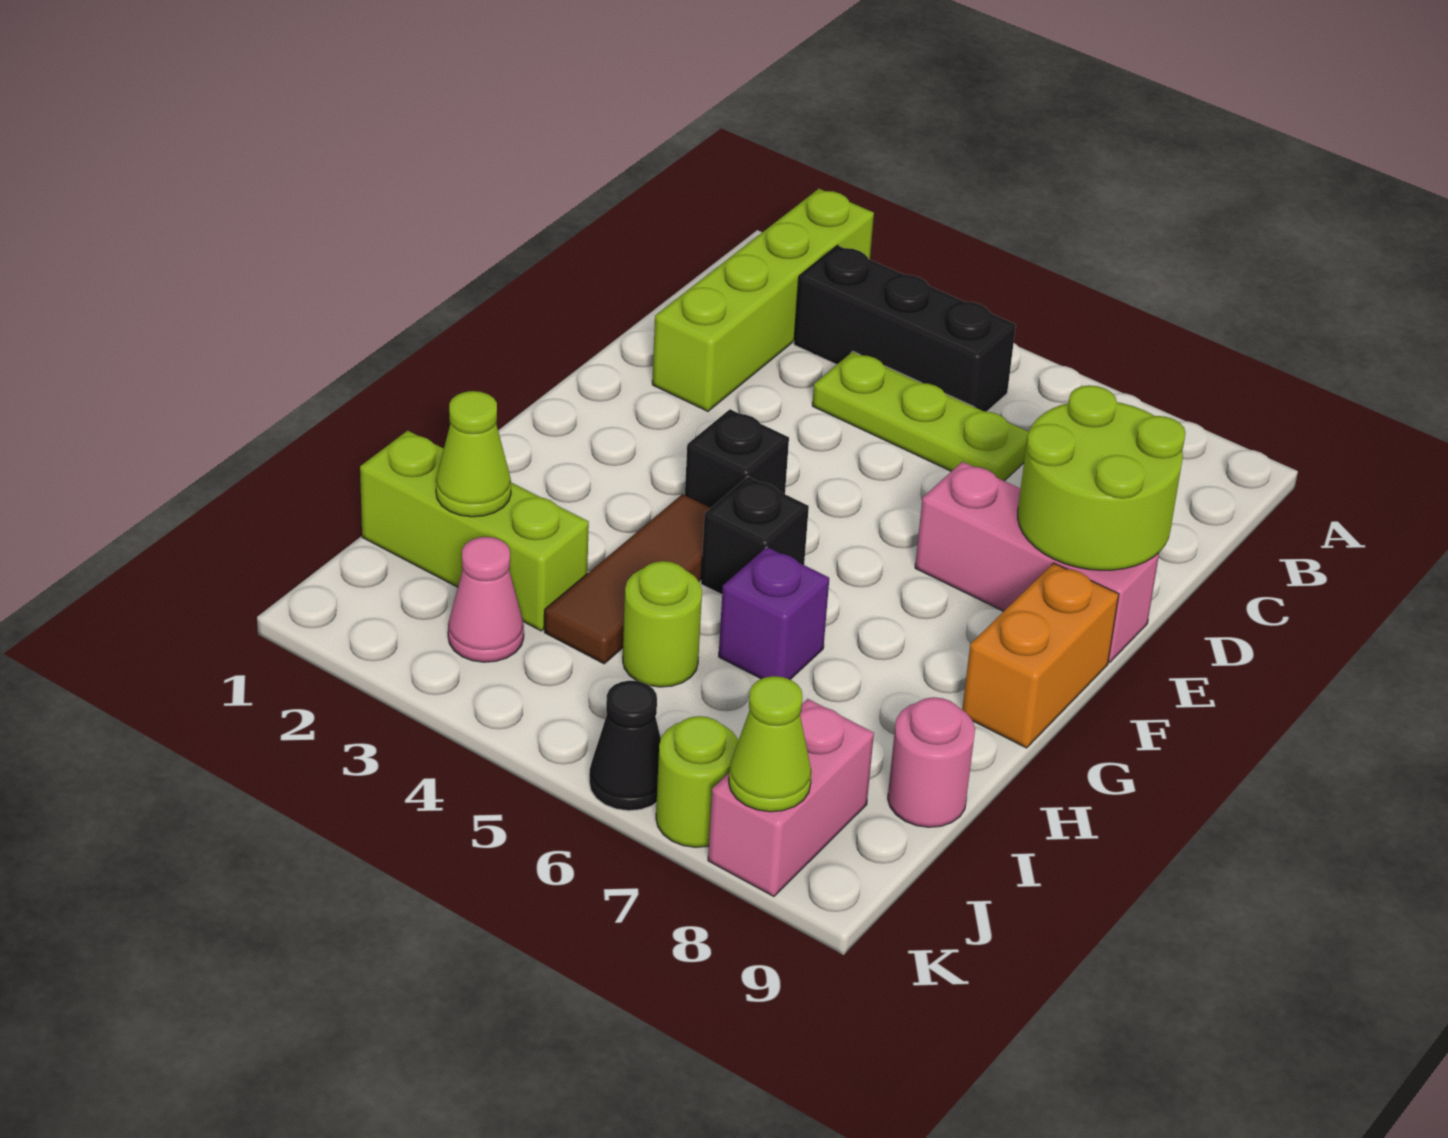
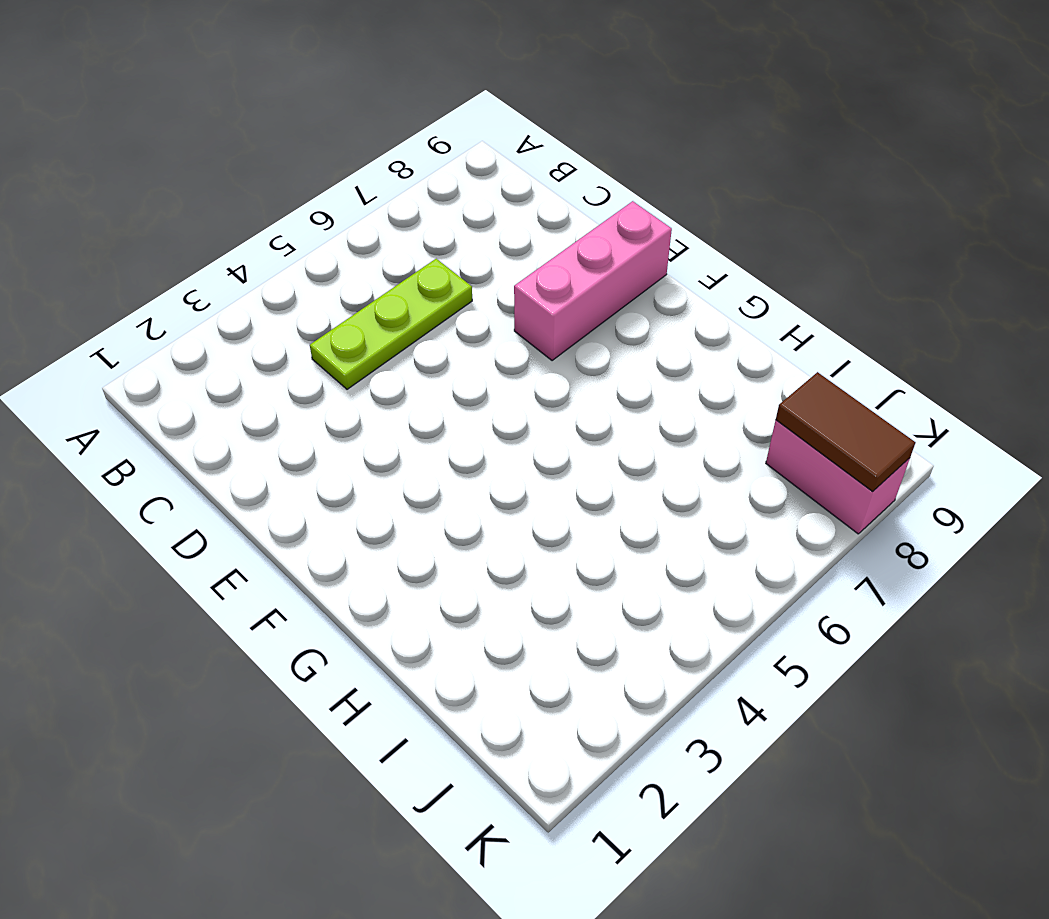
brown tile J8:K8 level 2 -> lime cone K8 level 2
none -> lime brick A2:D2 level 1
none -> black brick B3:B5 level 1
none -> black brick F4 level 1

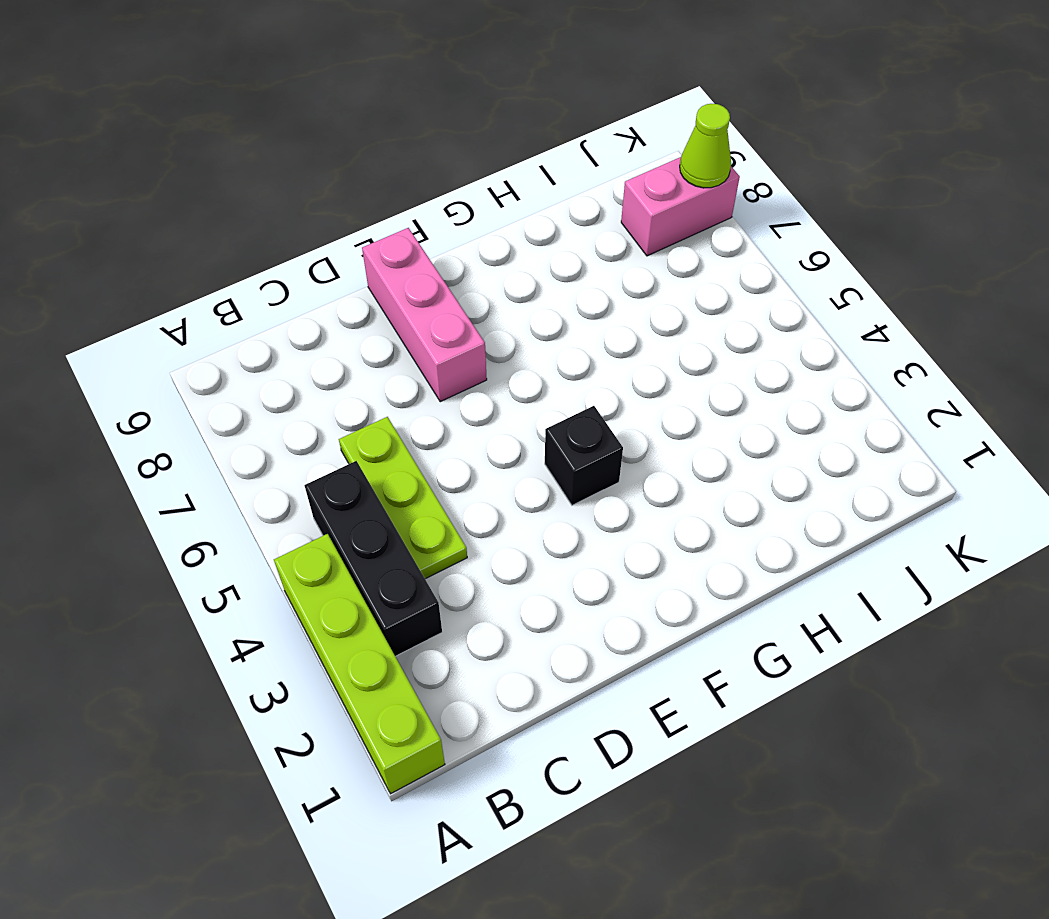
lime brick A1:A4 level 1 -> lime brick A2:D2 level 1
none -> orange brick F9:G9 level 1
none -> brown tile G4:I4 level 1
none -> black brick G5 level 1

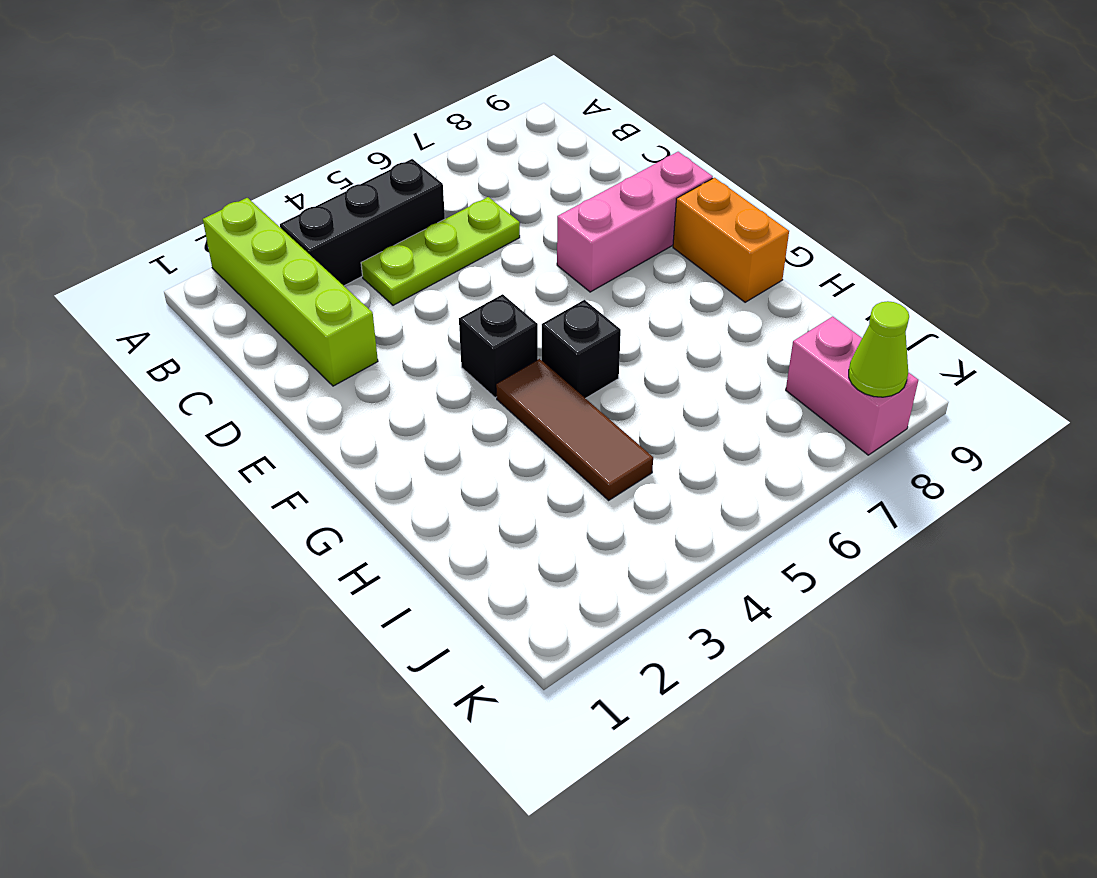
none -> purple brick H6 level 1
none -> lime brick I1:I3 level 1
none -> lime round brick I5 level 1

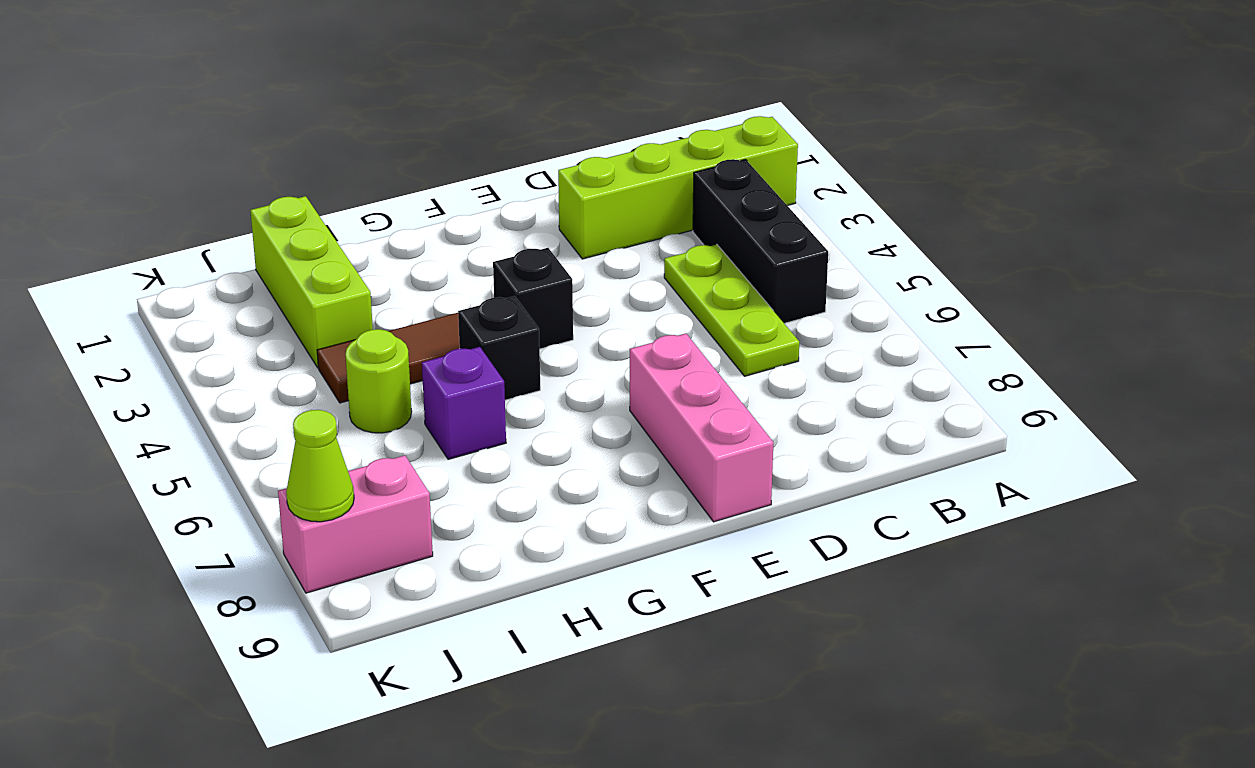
none -> orange brick F9:G9 level 1
none -> pink round brick I9 level 1
none -> pink cone J3 level 1

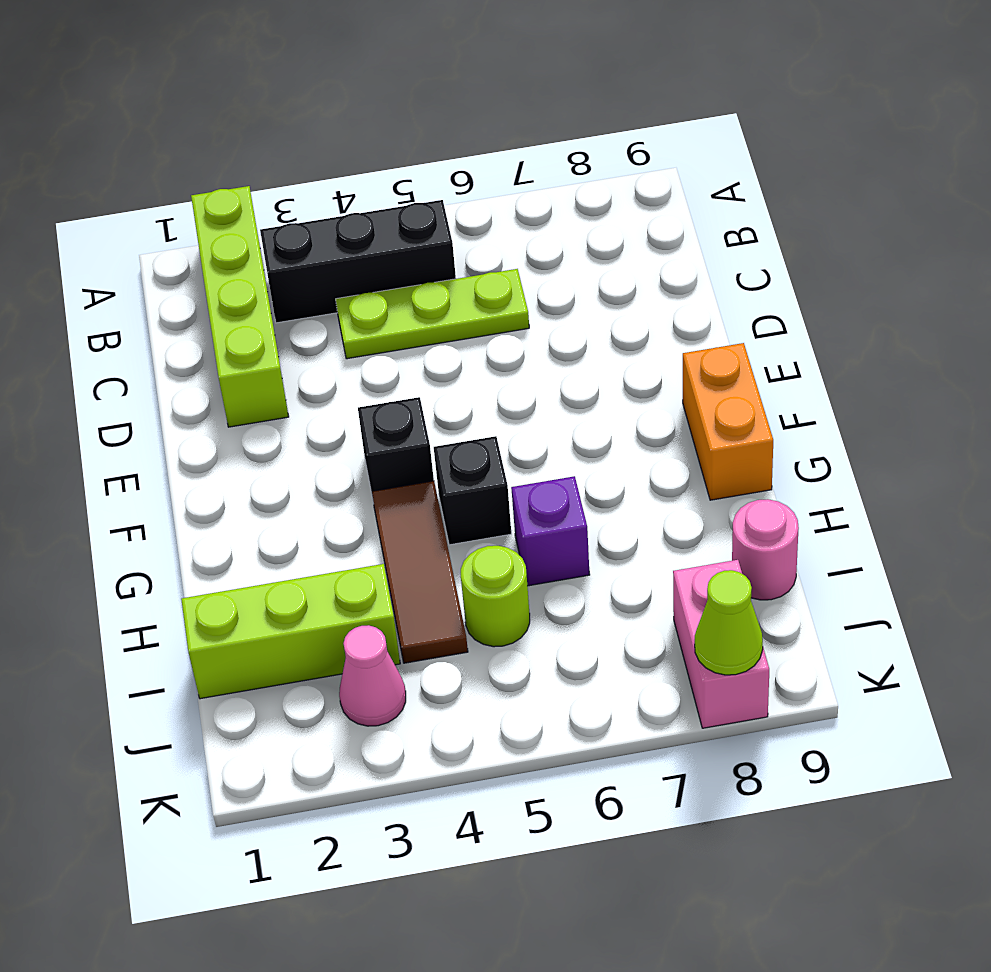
none -> pink brick E7:E9 level 1
none -> black cone K6 level 1
none -> lime round brick K7 level 1

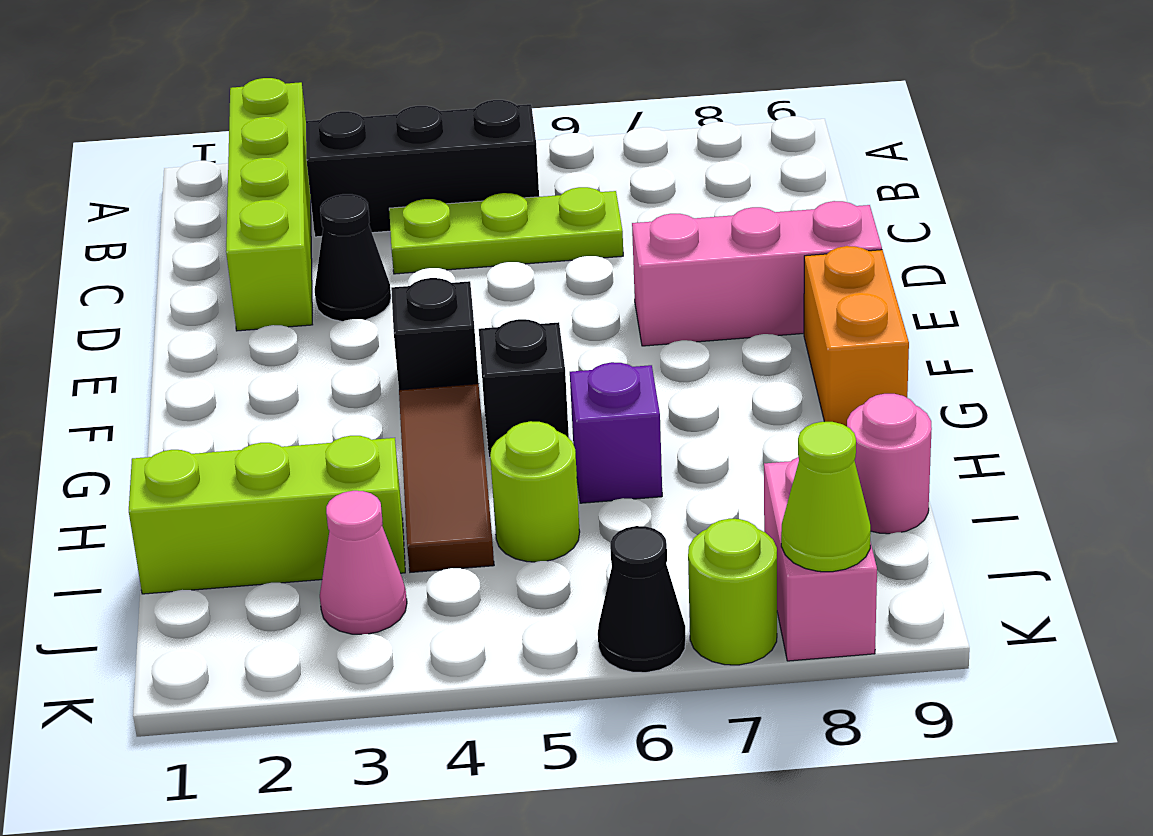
black cone D3 level 1 -> none
none -> lime round brick D8:E9 level 2
none -> lime cone I2 level 2

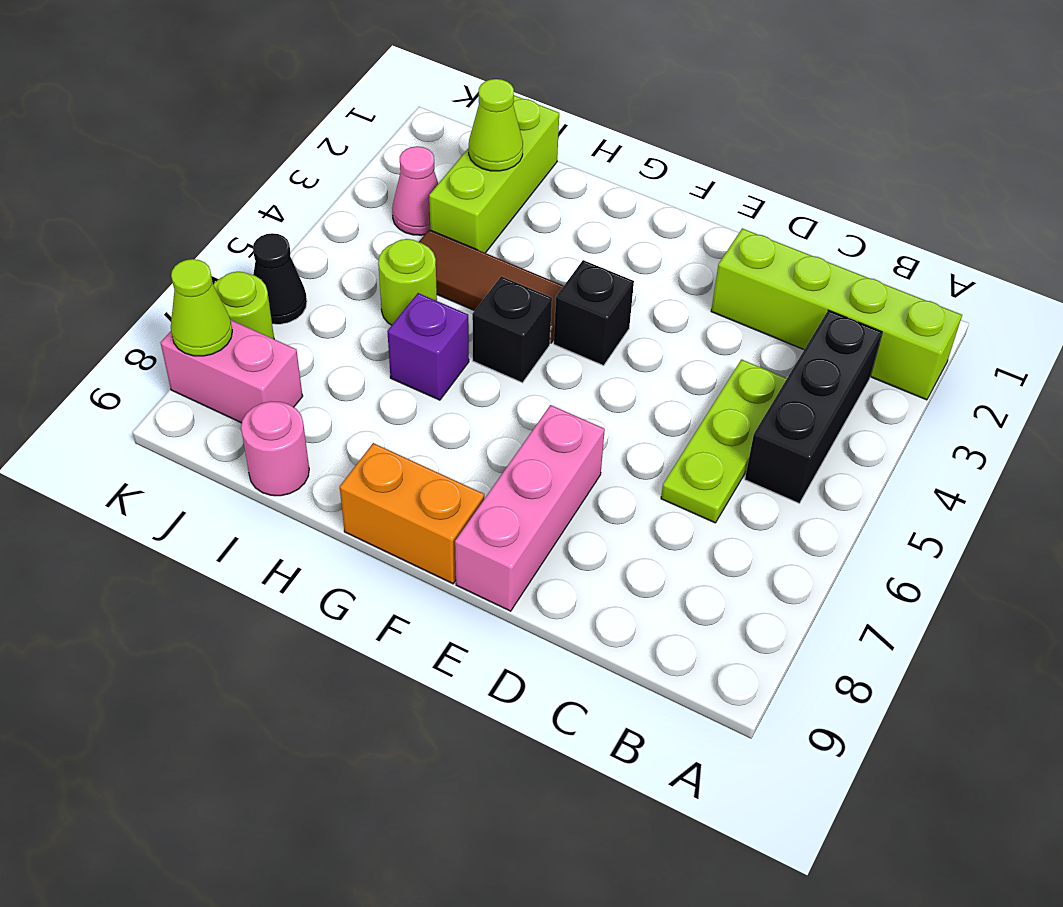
none -> lime round brick D8:E9 level 2

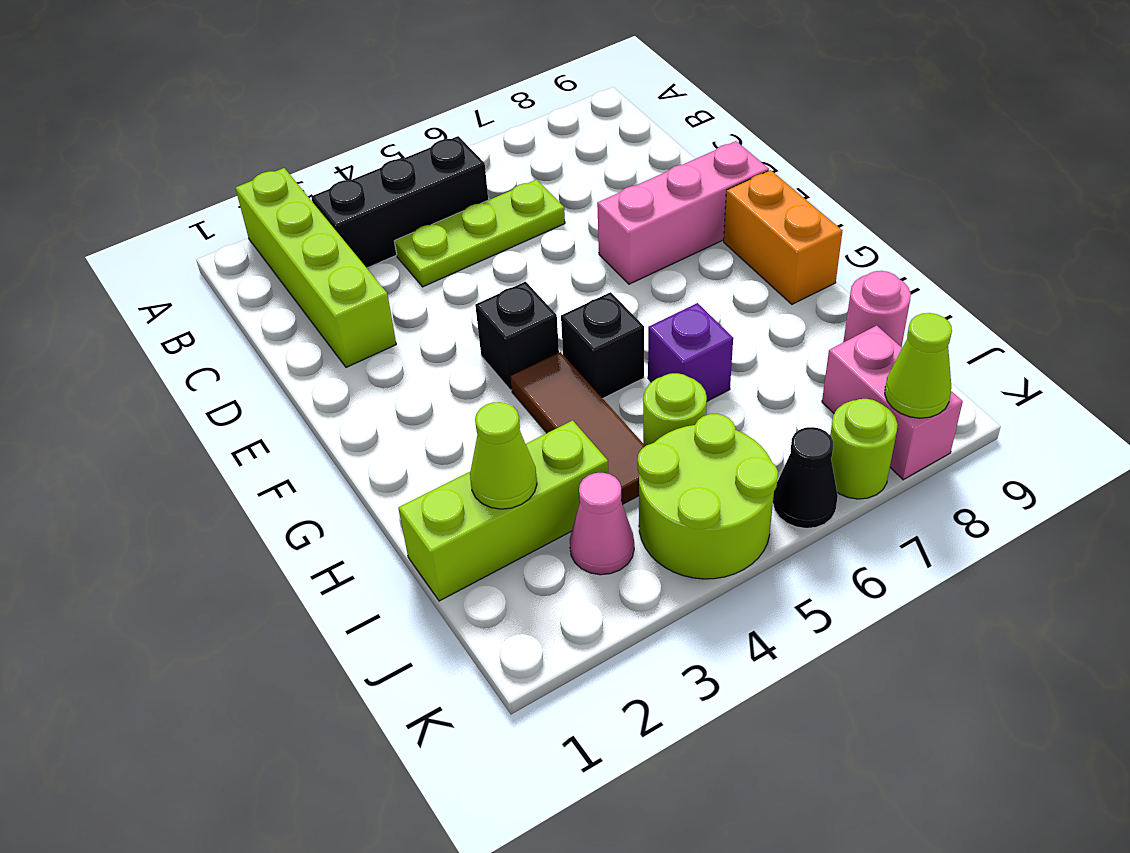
lime round brick J4:K5 level 1 -> lime round brick D8:E9 level 2

